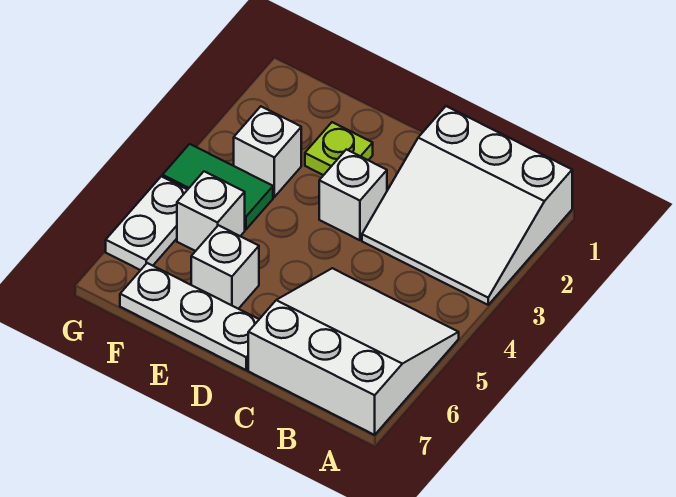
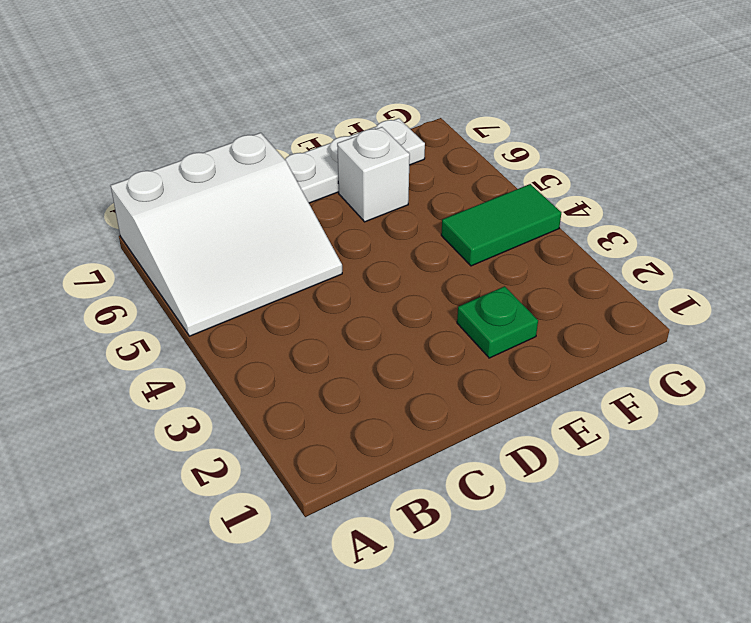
green plate E2 level 1 -> lime plate E2 level 1
none -> white slope A1:C3 level 1 top 1
none -> white brick D3 level 1

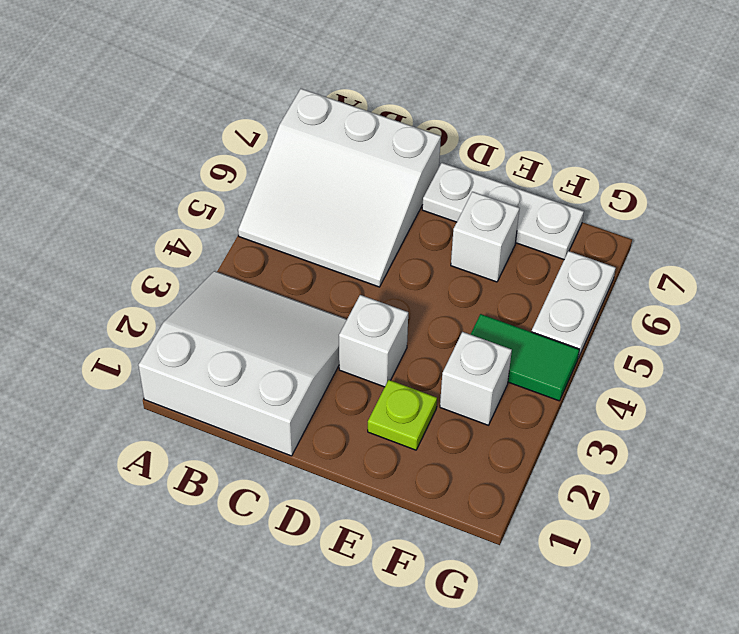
none -> white brick F5 level 1

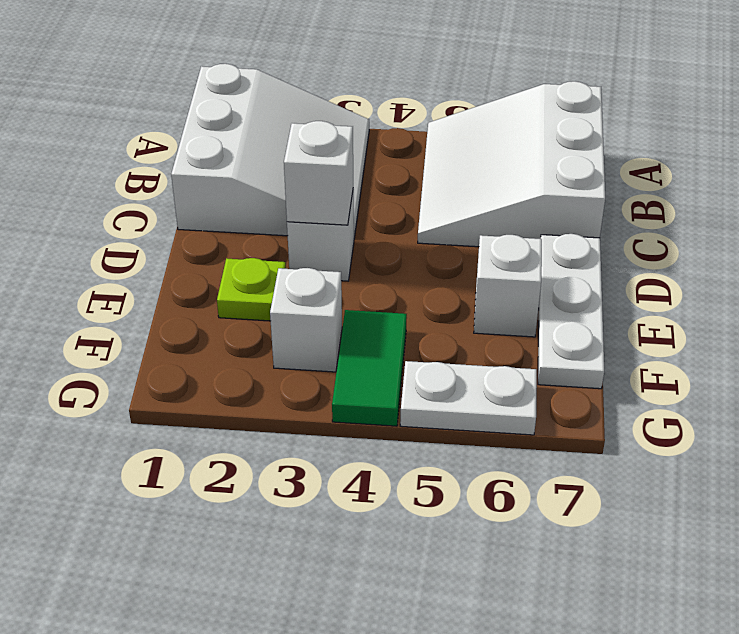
white brick D3 level 2 -> white brick F5 level 1

